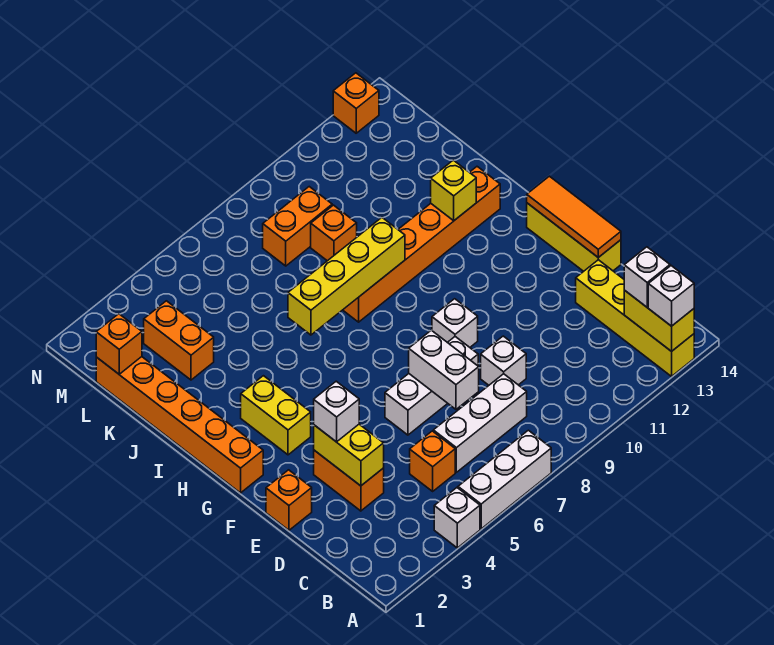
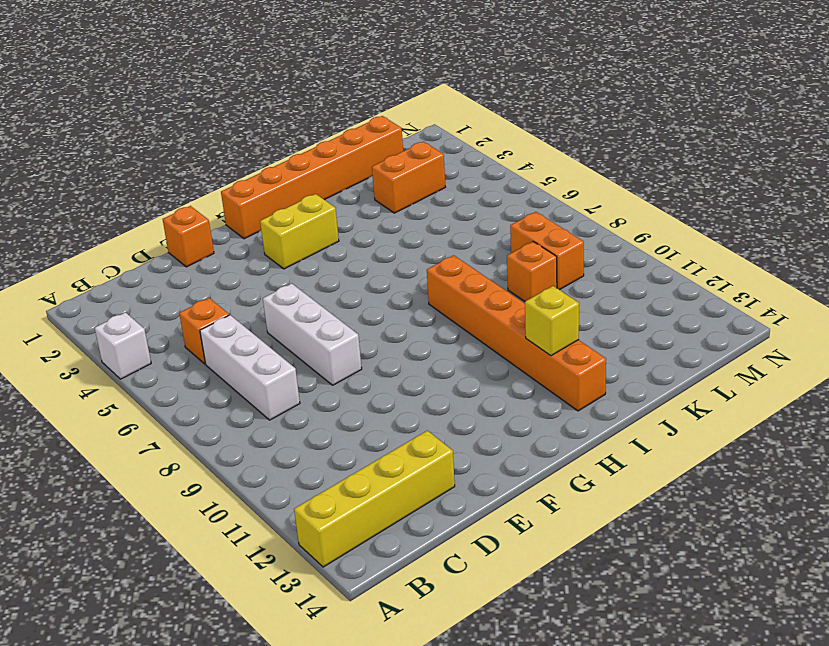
none -> white brick A5:A7 level 1
none -> orange brick D3:E3 level 1
none -> white brick D9 level 1

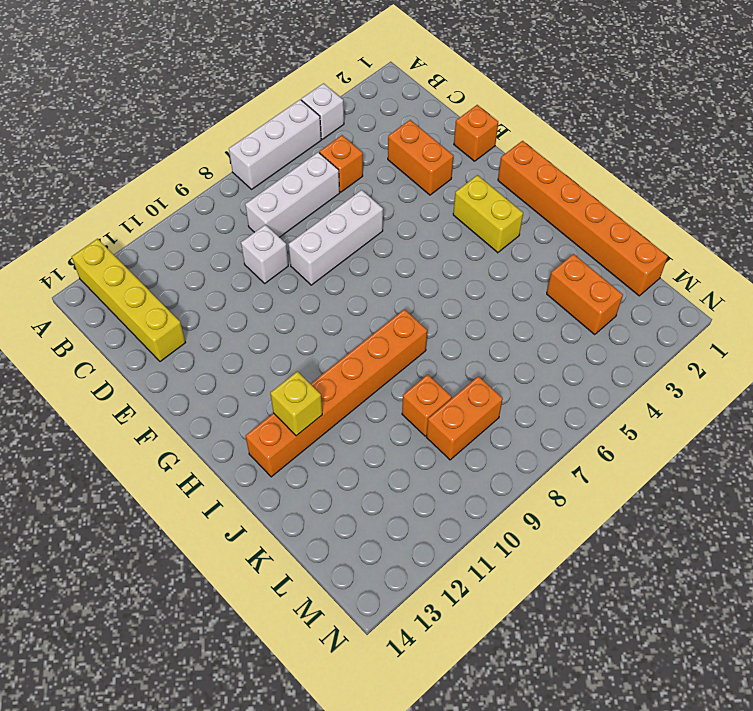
none -> yellow brick E14:G14 level 1
none -> white brick F9 level 1
none -> orange brick N13 level 1

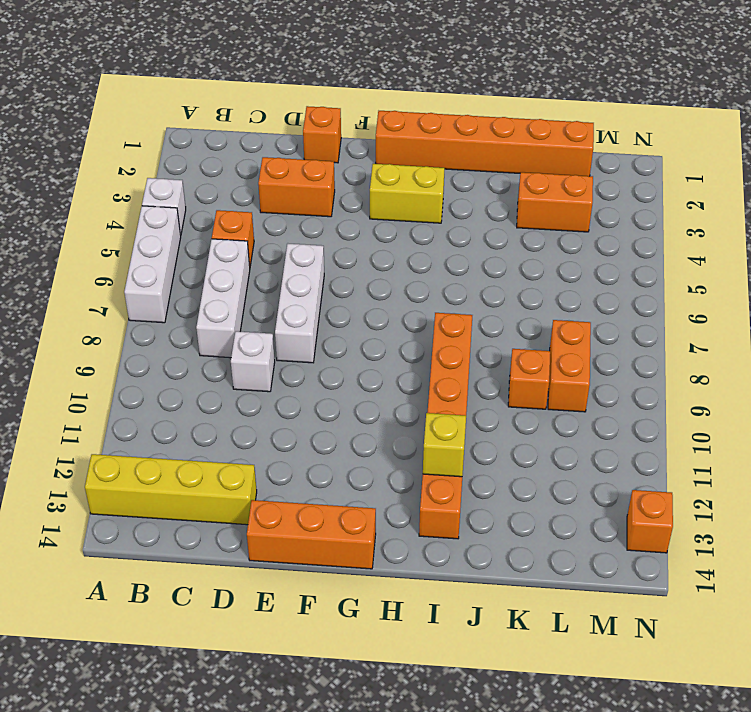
orange brick E14:G14 level 1 -> yellow brick E14:G14 level 1
none -> white brick F9 level 1
none -> yellow brick A13:B13 level 2
none -> yellow brick D3:E3 level 2

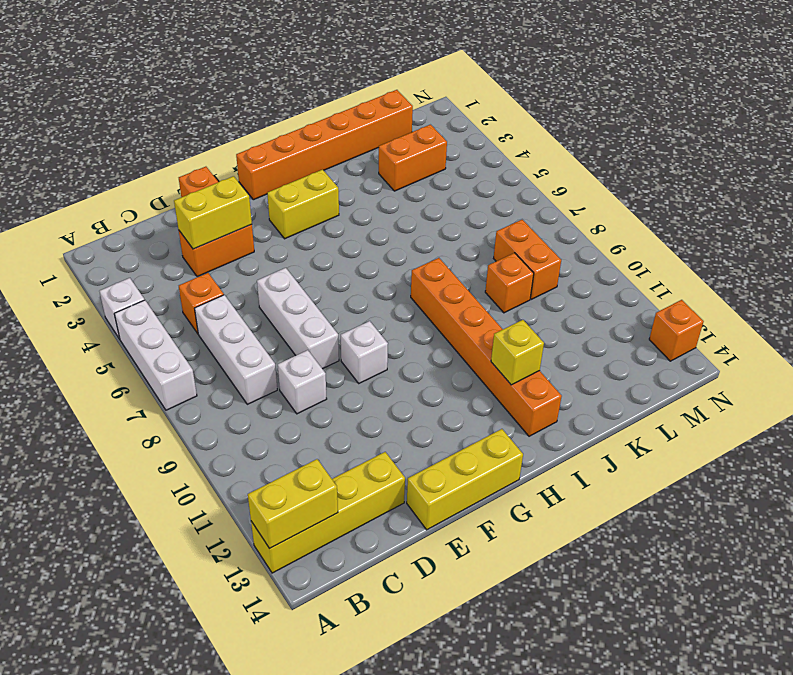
none -> white brick D7:E7 level 2
none -> orange tile E14:G14 level 2
none -> yellow brick I6:I9 level 2

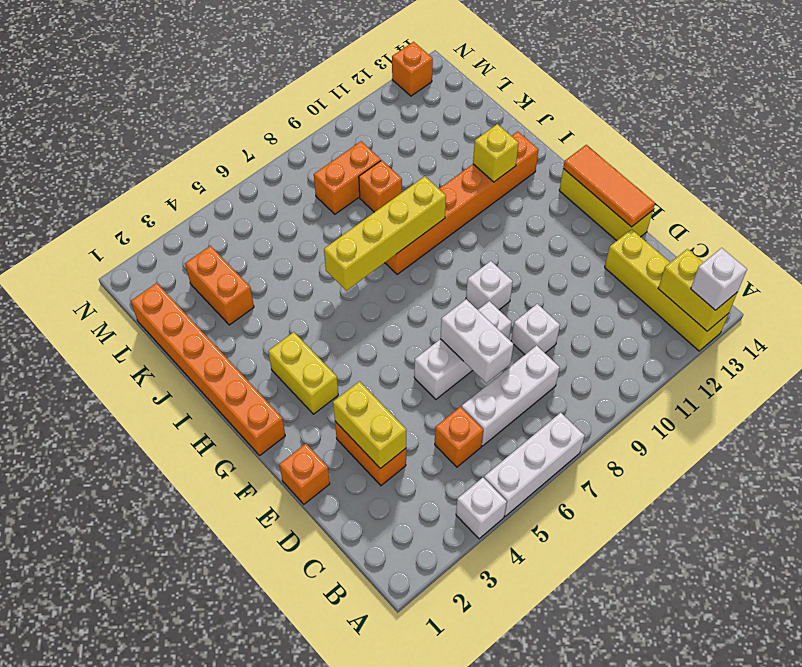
none -> orange brick L1 level 2
none -> white brick B13 level 3
none -> white brick E3 level 3

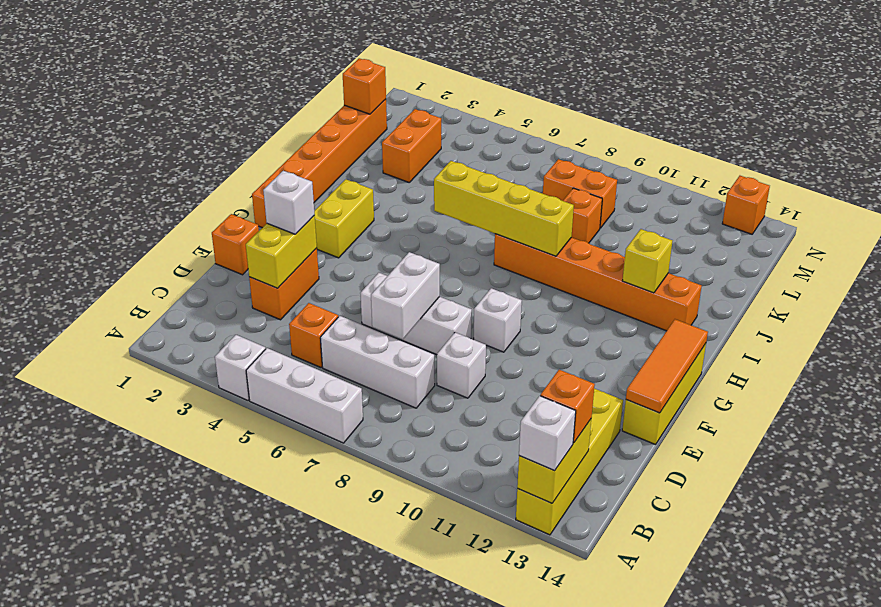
orange brick B13 level 3 -> white brick B13 level 3

